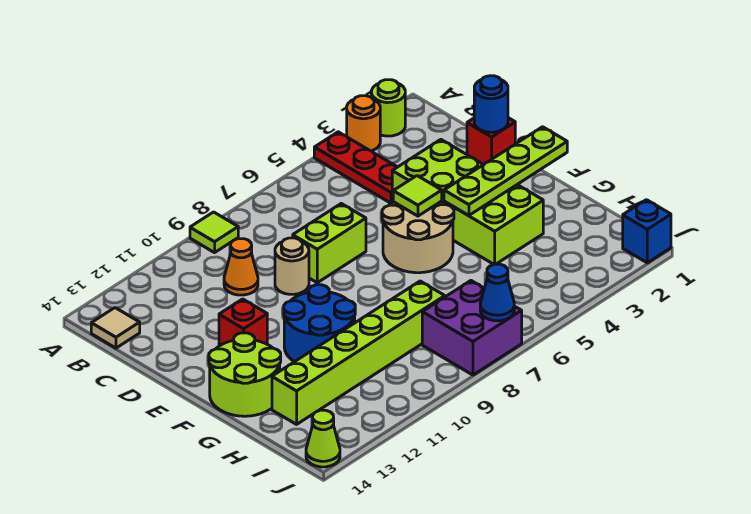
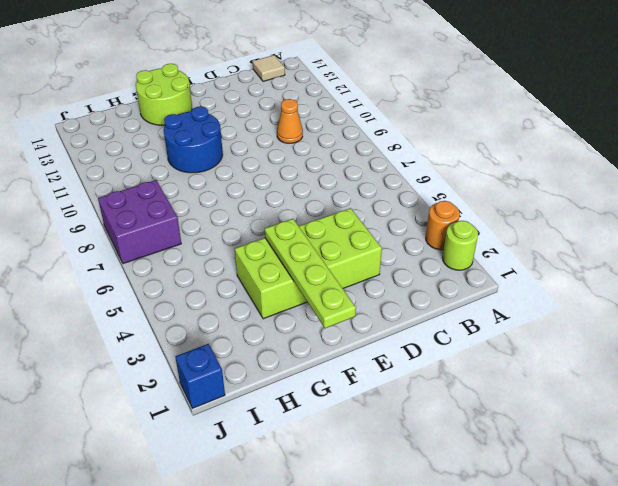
none -> red plate A4:C4 level 1
none -> lime tile A9 level 1
none -> red brick D1 level 1

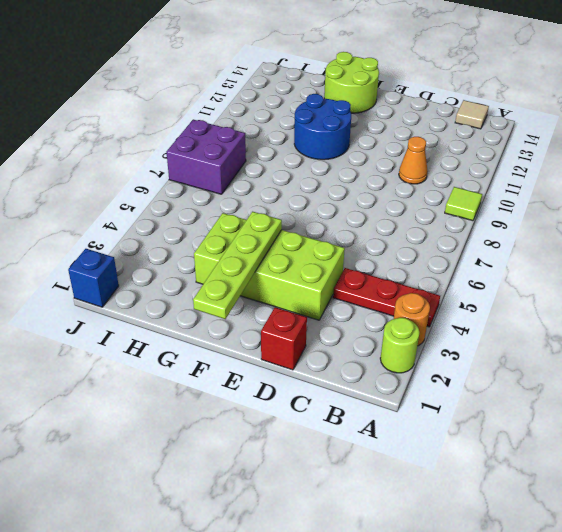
none -> lime brick D7:D8 level 1
none -> tan round brick D9 level 1
none -> tan round brick E5:F6 level 1

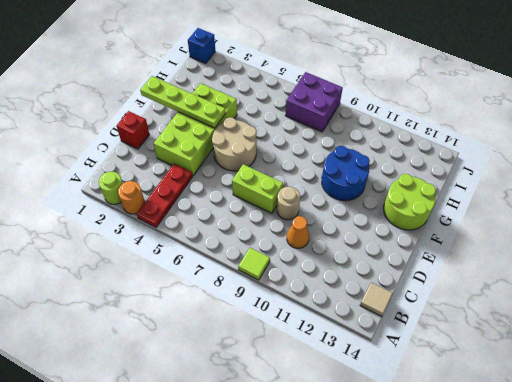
none -> red brick E12 level 1
none -> lime brick H8:H13 level 1
none -> lime cone J14 level 1

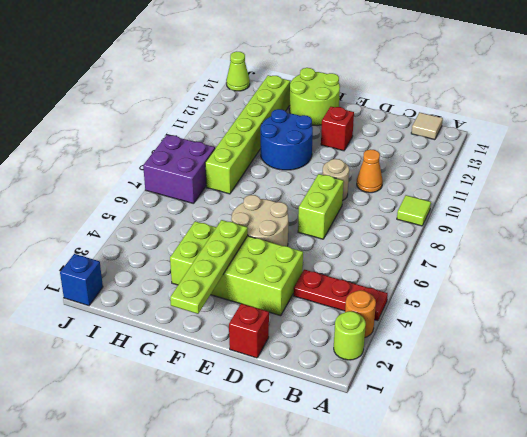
none -> blue round brick D1 level 2
none -> lime tile E5 level 2
none -> blue cone J7 level 2

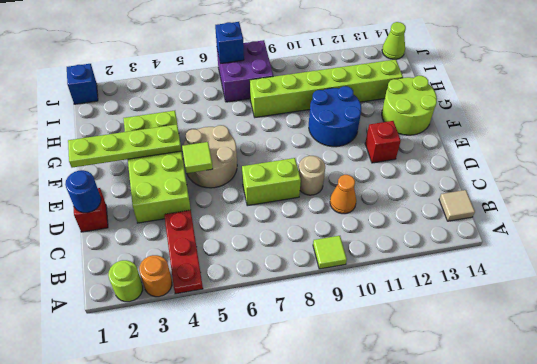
blue brick J7 level 2 -> blue cone J7 level 2

